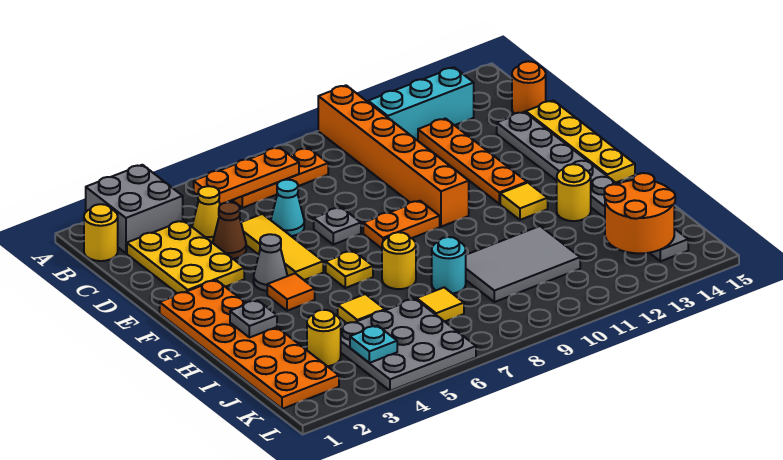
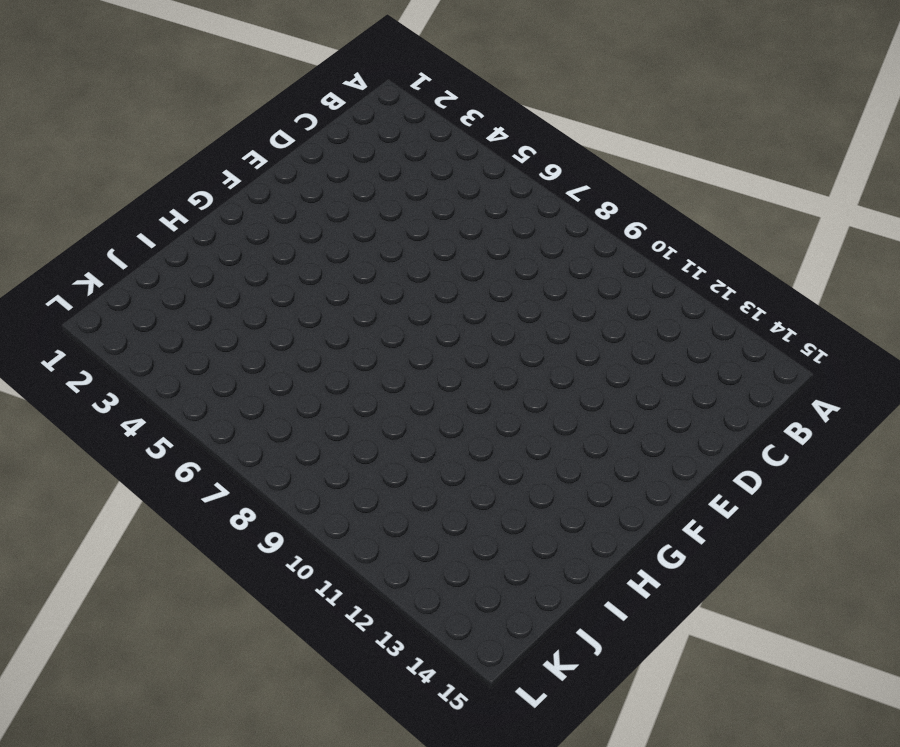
none -> grey brick A2:B3 level 1
none -> orange brick A10:F10 level 1
none -> yellow round brick B1 level 1
none -> orange plate B6:B8 level 1

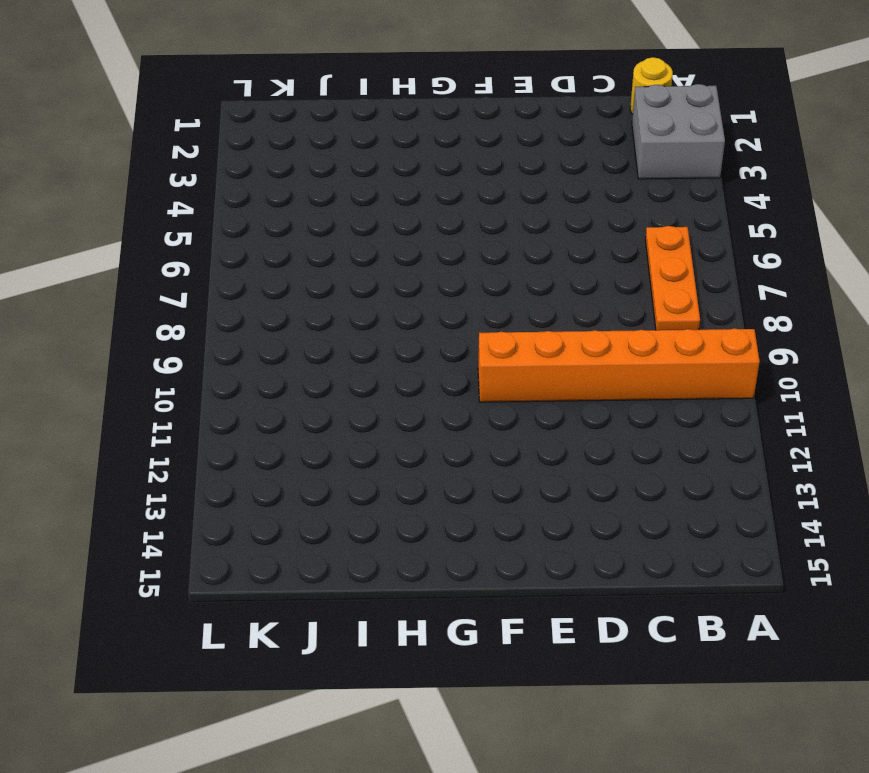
none -> cyan brick B11:B13 level 1
none -> yellow plate C2:E3 level 1
none -> yellow cone C4 level 1
none -> orange plate C12:F12 level 1

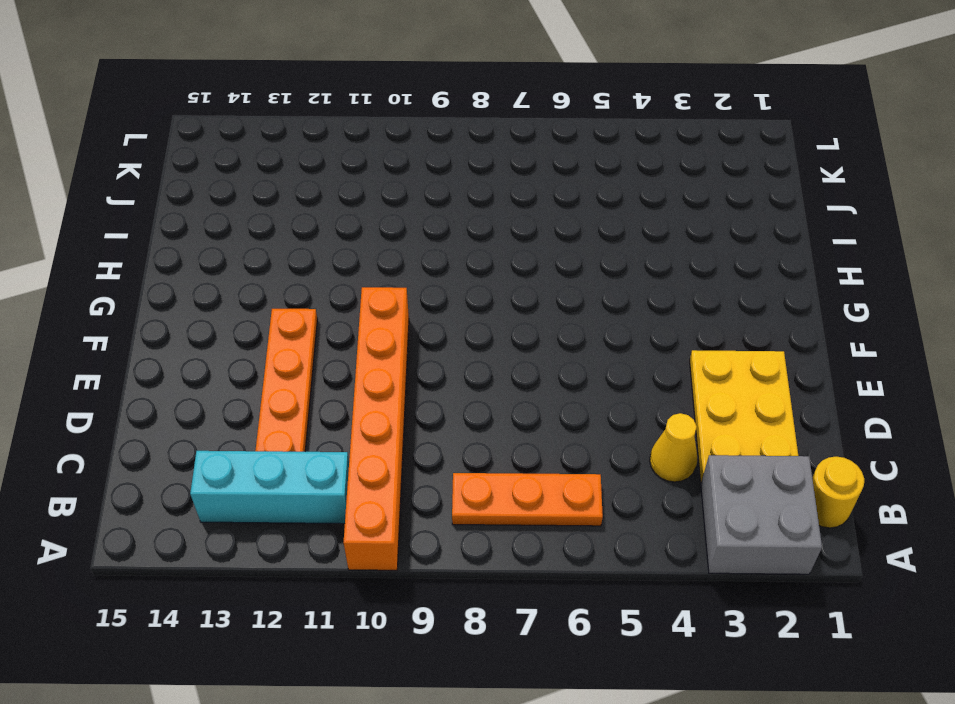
none -> orange round brick C15 level 1
none -> brown cone D4 level 1
none -> yellow tile D5:F5 level 1
none -> cyan cone D6 level 1

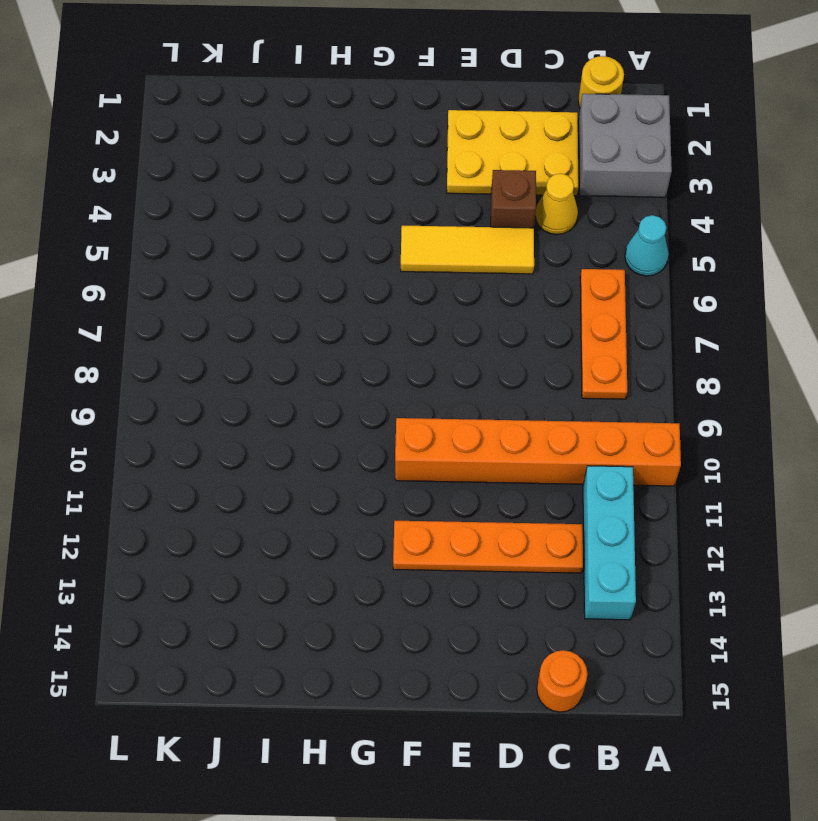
cyan cone A5 level 1 -> cyan cone D6 level 1
brown brick D4 level 1 -> brown cone D4 level 1
none -> grey plate D14:K14 level 1
none -> yellow plate D15:G15 level 1
none -> grey plate E7 level 1
none -> orange plate F1:K2 level 1

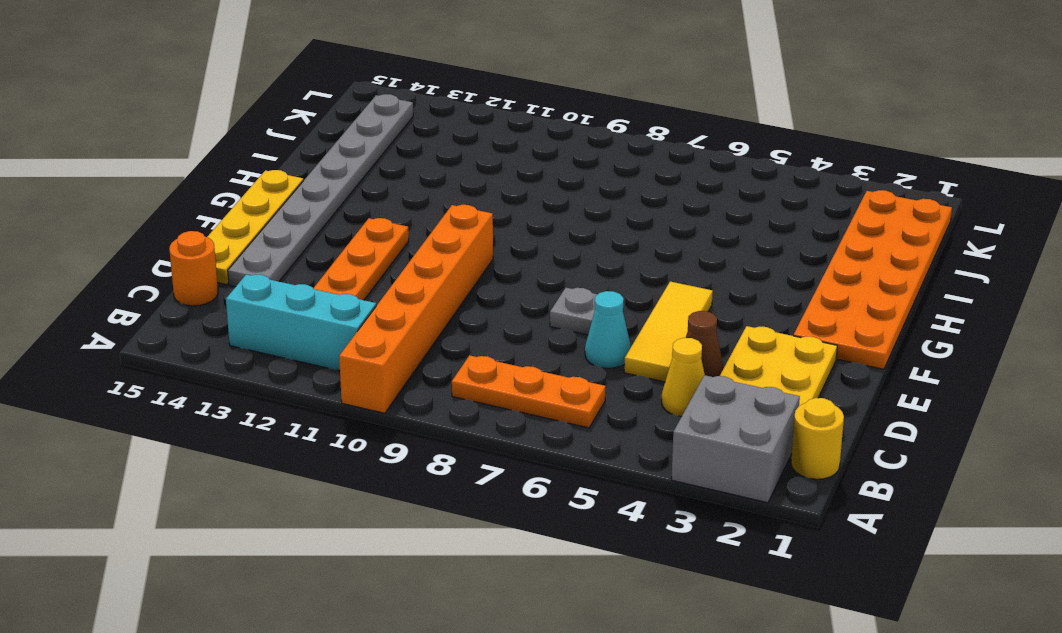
none -> grey cone F4 level 1
none -> orange plate F8:F9 level 1
none -> orange tile G4 level 1
none -> yellow plate G6 level 1

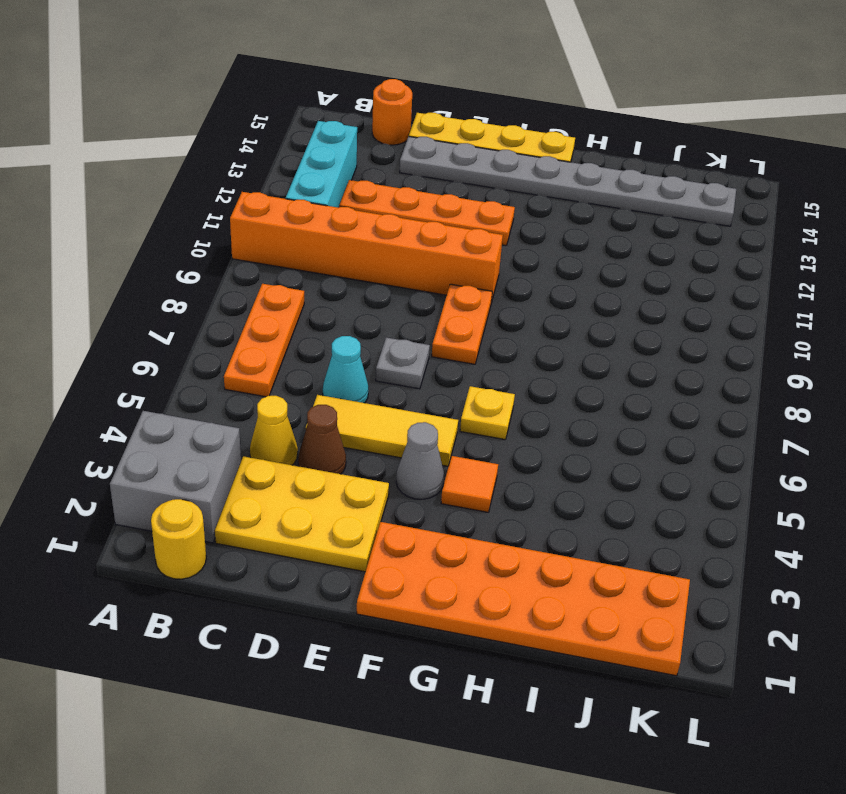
none -> yellow tile G12 level 1
none -> yellow round brick H7 level 1
none -> yellow round brick H13 level 1
none -> yellow tile I5 level 1

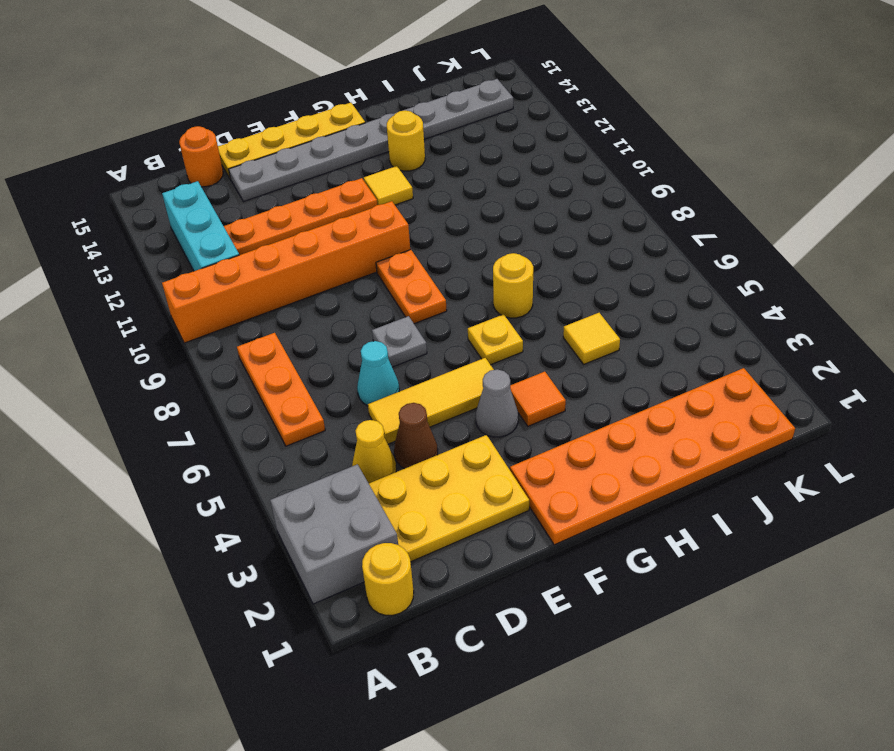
none -> cyan round brick I8 level 1
none -> grey tile I9:J11 level 1
none -> yellow round brick J3 level 1
none -> grey plate J4:L6 level 1

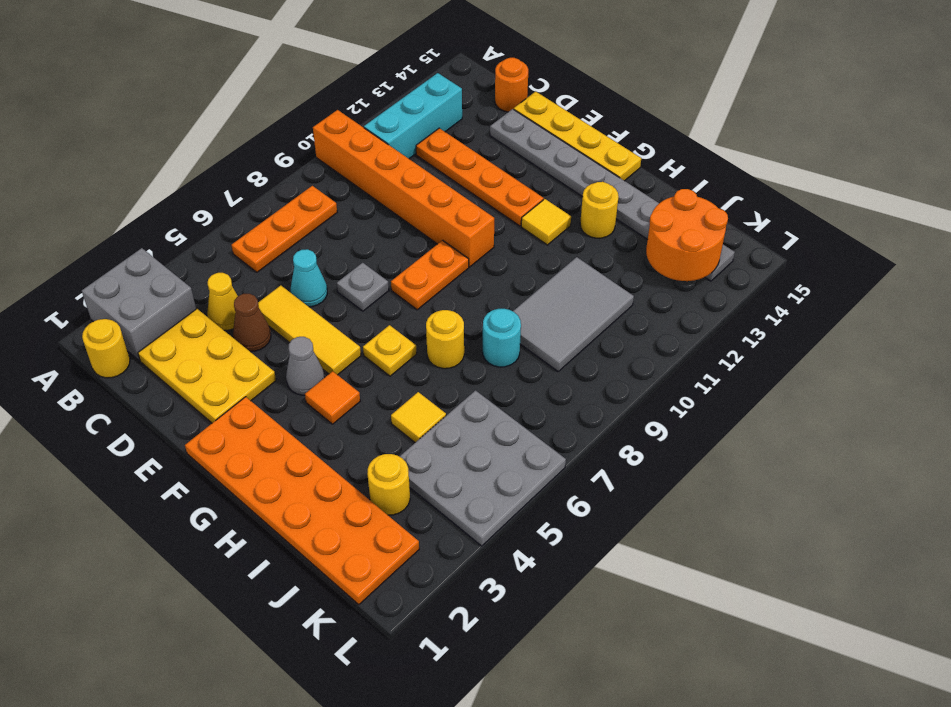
none -> yellow tile J7 level 1
none -> orange plate B5:B7 level 2
none -> grey plate H2 level 2
none -> cyan plate K4 level 2

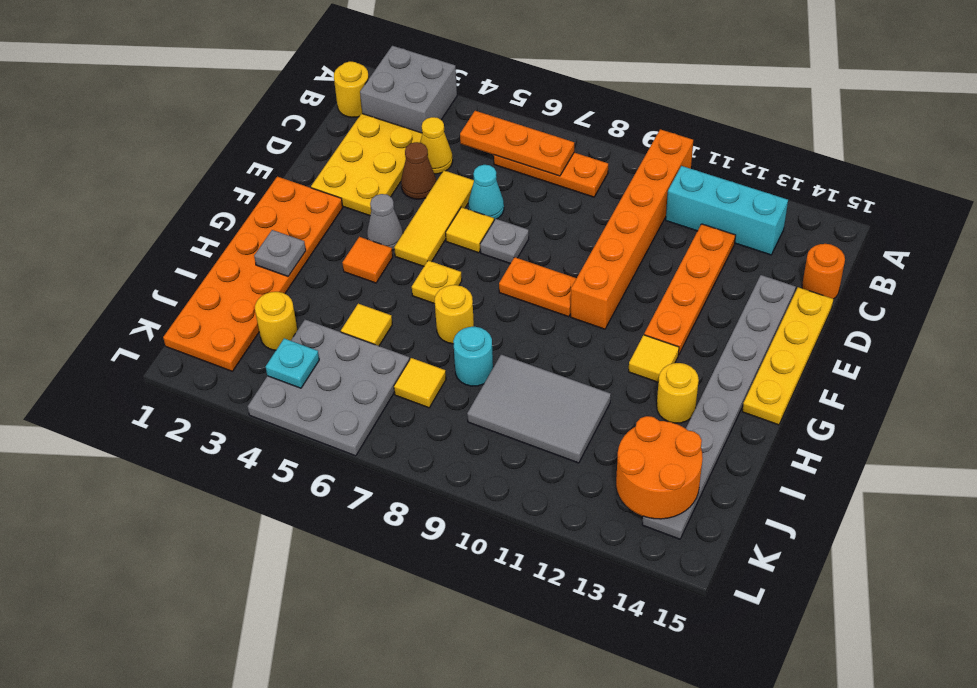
yellow tile E6 level 1 -> none

